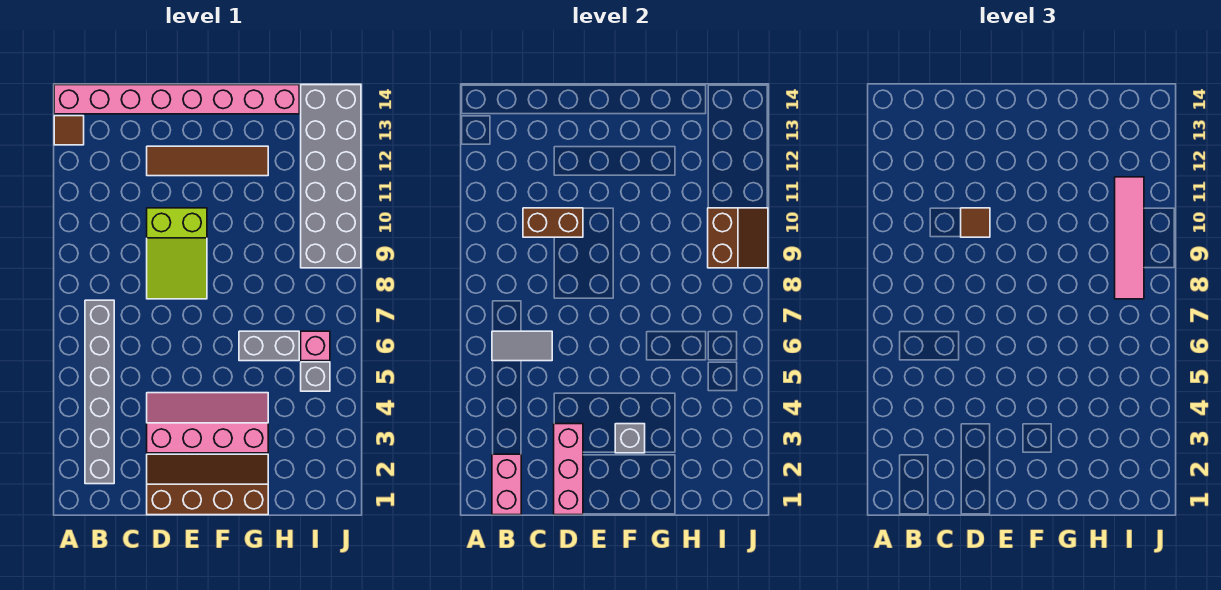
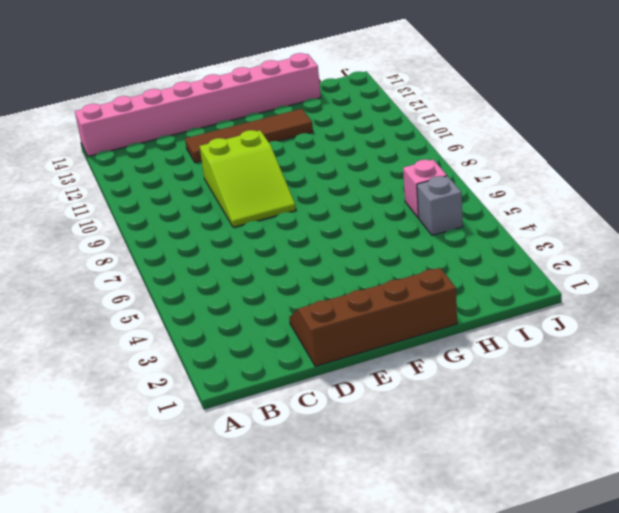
none -> brown tile A13 level 1
none -> grey brick B2:B7 level 1
none -> pink slope D3:G4 level 1 top 3

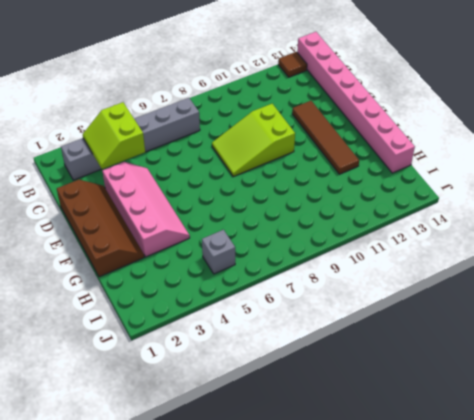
lime slope B3:C4 level 2 top 4 -> none
none -> grey brick G6:H6 level 1
none -> pink brick I6 level 1
none -> grey brick I9:J14 level 1

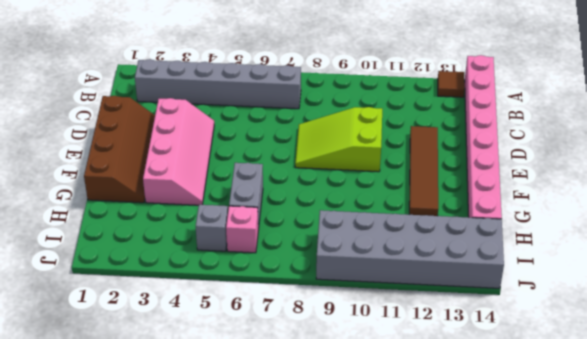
none -> pink brick B1:B2 level 2
none -> grey tile B6:C6 level 2
none -> brown brick C10:D10 level 2

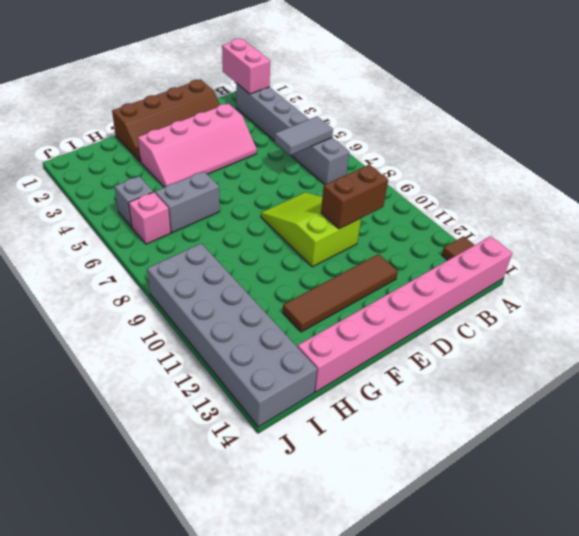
none -> pink brick D1:D3 level 2
none -> grey brick F3 level 2
none -> brown slope I9:J10 level 2 top I

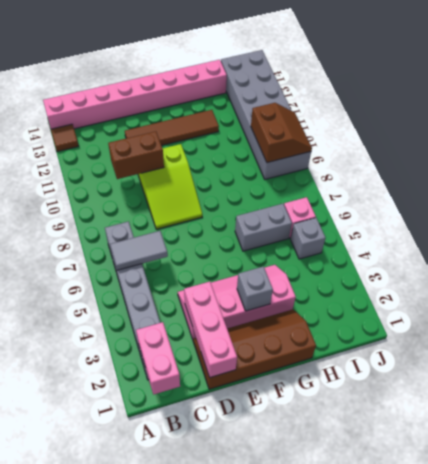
none -> brown tile D10 level 3
none -> pink tile I8:I11 level 3

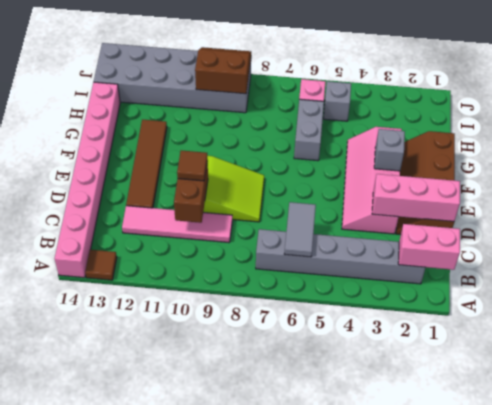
pink tile C9:C12 level 1 -> pink tile I8:I11 level 3

